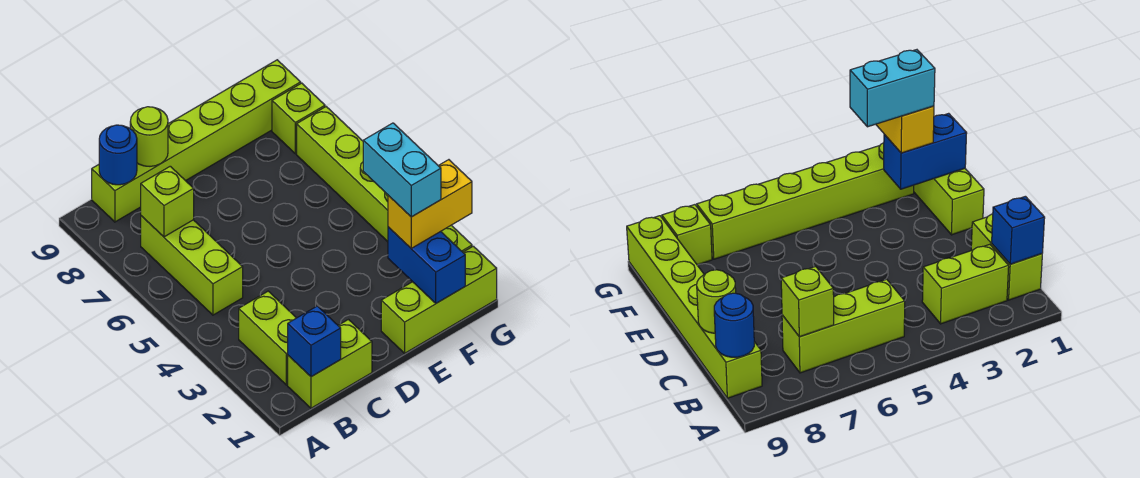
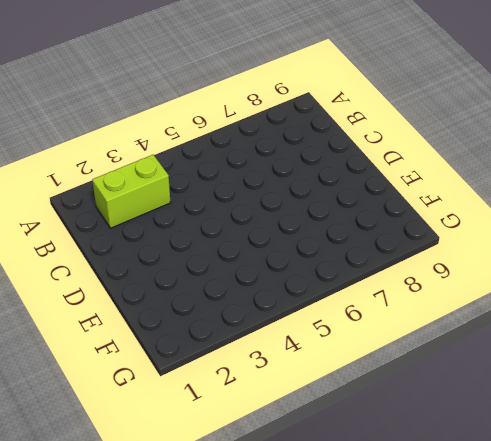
none -> lime brick B1:C1 level 1
none -> lime brick B5:B7 level 1
none -> lime brick B9:G9 level 1

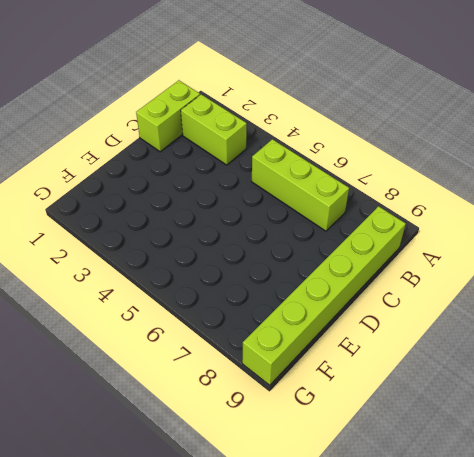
none -> lime brick E1:G1 level 1
none -> lime brick G2:G7 level 1
none -> lime brick G8 level 1

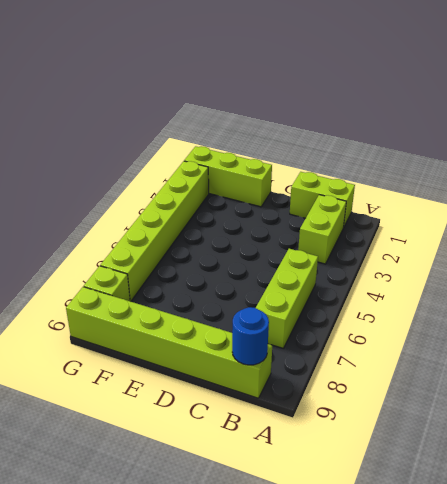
none -> blue brick B1 level 2
none -> lime brick B7 level 2
none -> lime round brick C9 level 2

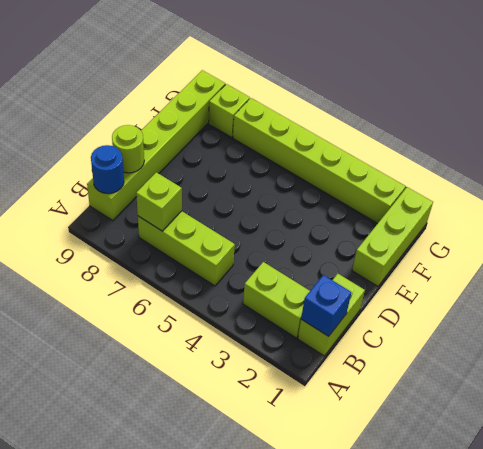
none -> blue brick F1:F2 level 2
none -> yellow brick F2:G2 level 3
none -> cyan brick F2:F3 level 4

